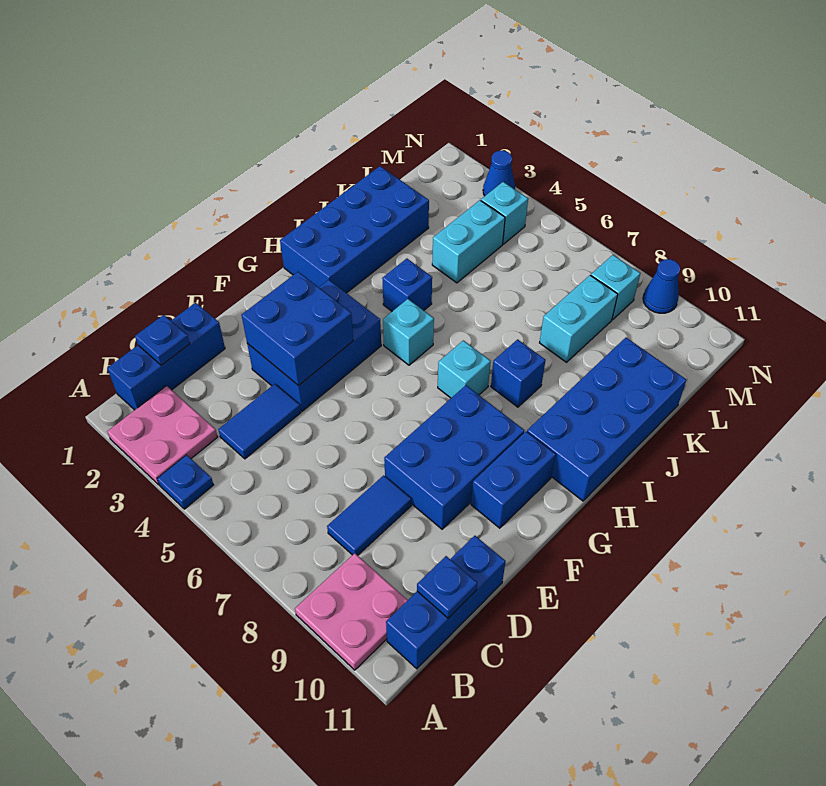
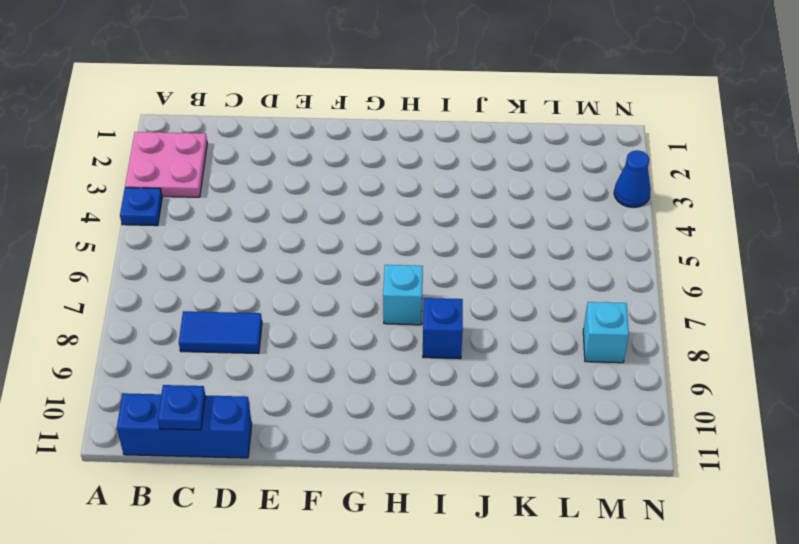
none -> pink plate A9:B10 level 1
none -> blue brick B1:D1 level 1
none -> blue tile C4:D4 level 1

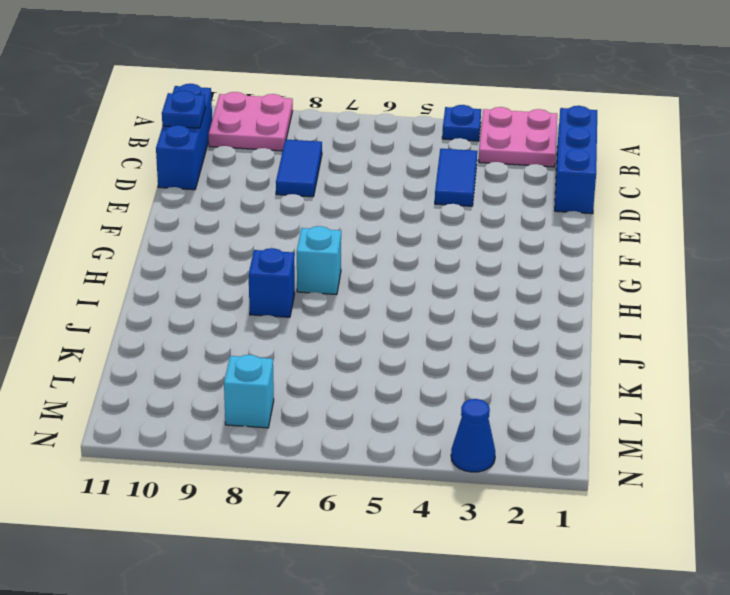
none -> blue brick E3:G4 level 1
none -> blue brick E8:G9 level 1
none -> blue brick F10:G10 level 1

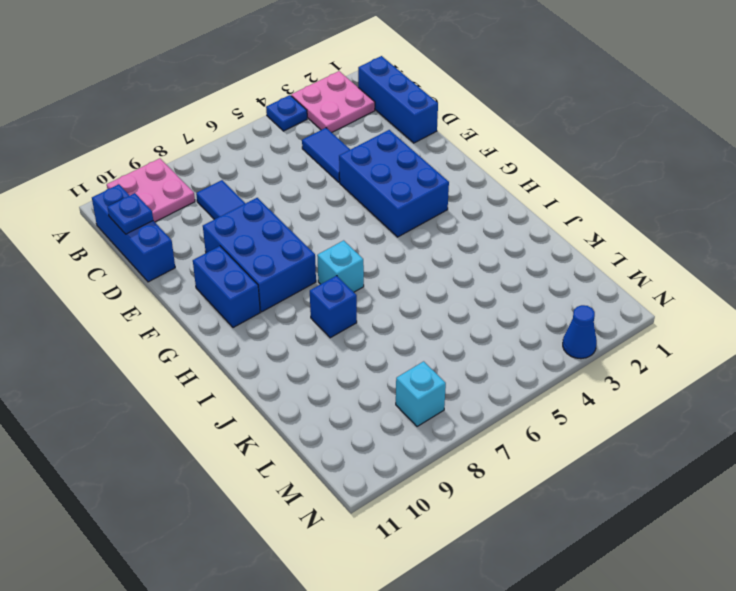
none -> blue brick H1:K2 level 1
none -> cyan brick H5 level 1
none -> blue brick H10:K11 level 1

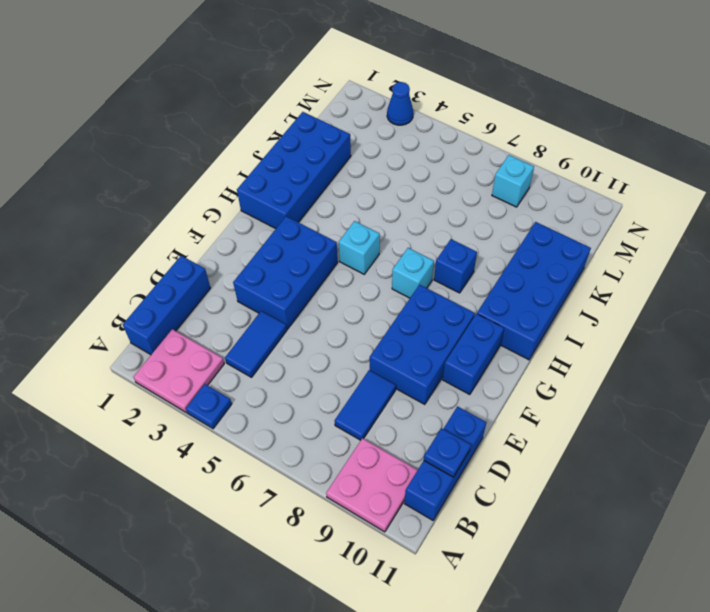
none -> blue brick I4 level 1
none -> cyan brick K4:L4 level 1
none -> cyan brick K8:L8 level 1

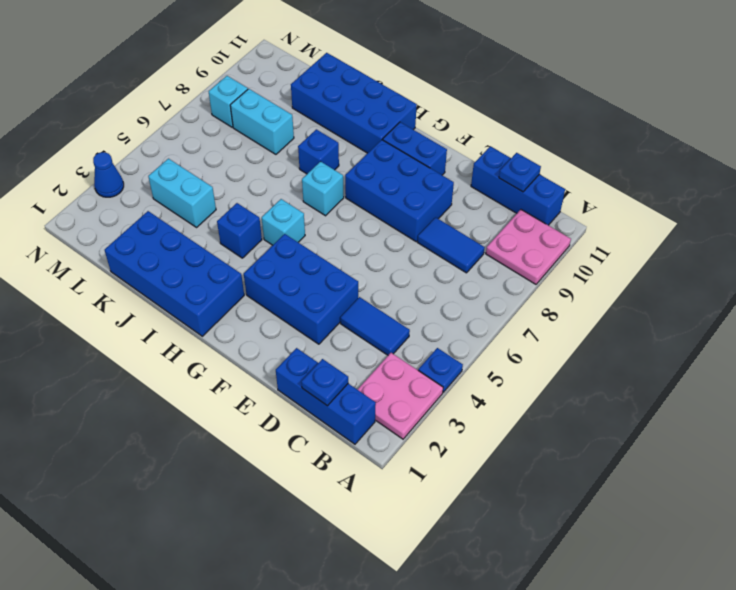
none -> cyan brick M4 level 1
none -> blue cone N9 level 1
none -> blue brick E3:F4 level 2

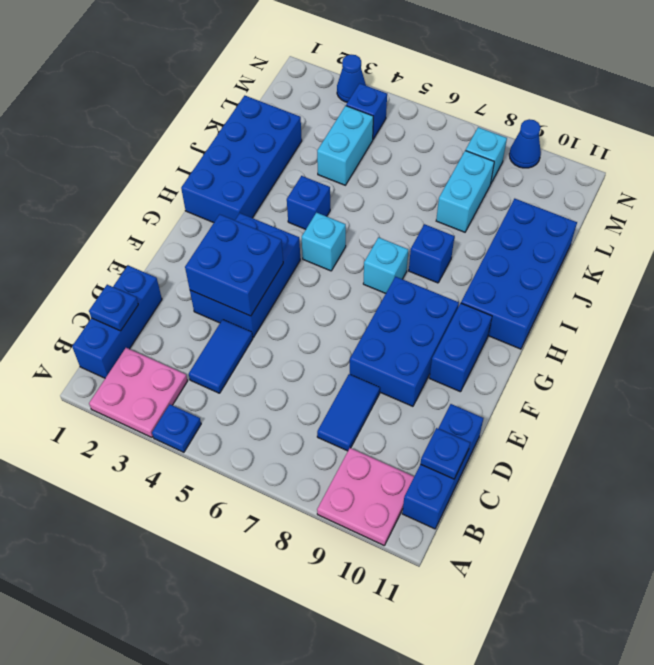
blue brick M4 level 1 -> cyan brick M4 level 1

